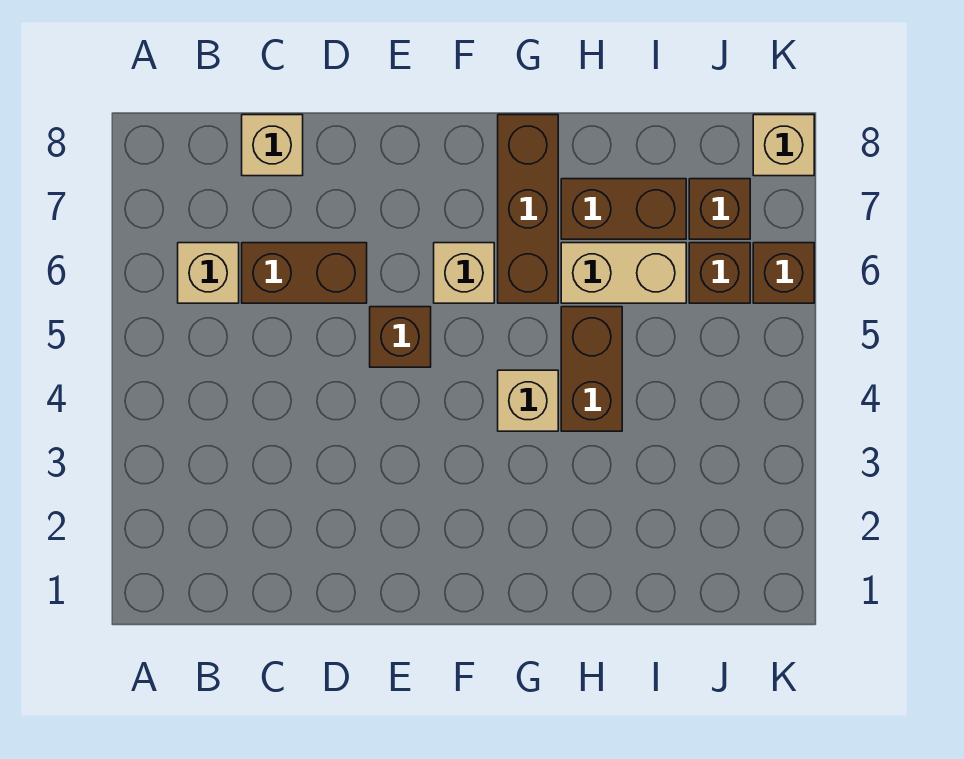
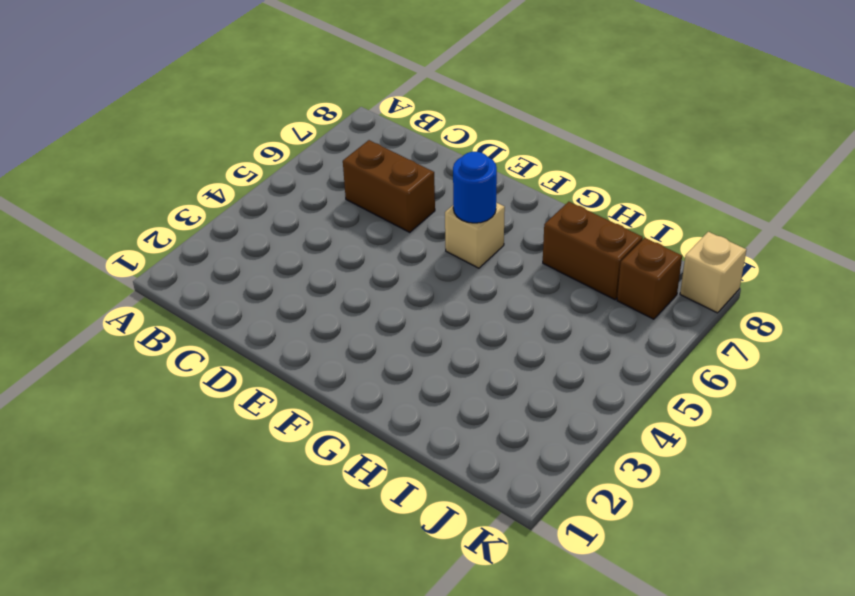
blue round brick F6 level 2 -> none
none -> tan brick B6 level 1
none -> tan brick C8 level 1
none -> brown brick E5 level 1

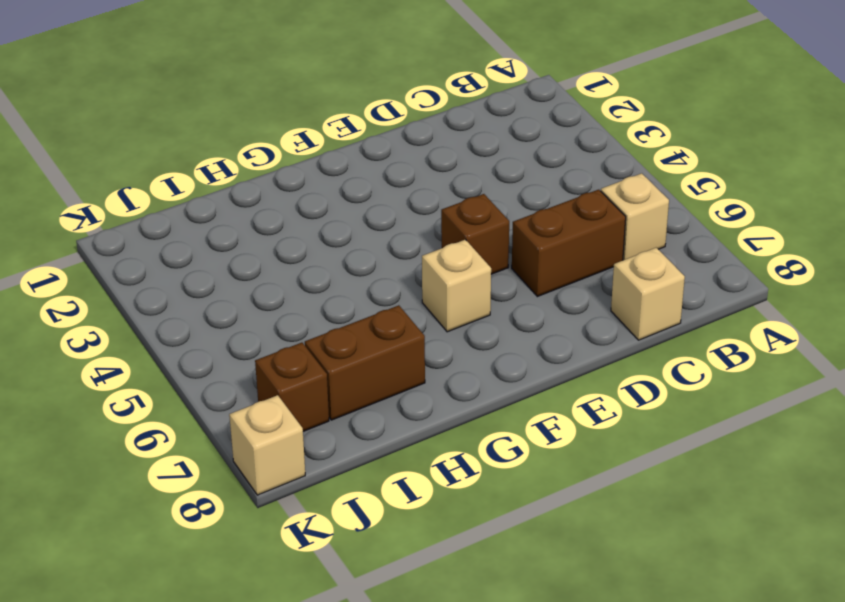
none -> tan brick G4 level 1
none -> brown brick G6:G8 level 1
none -> brown brick H4:H5 level 1

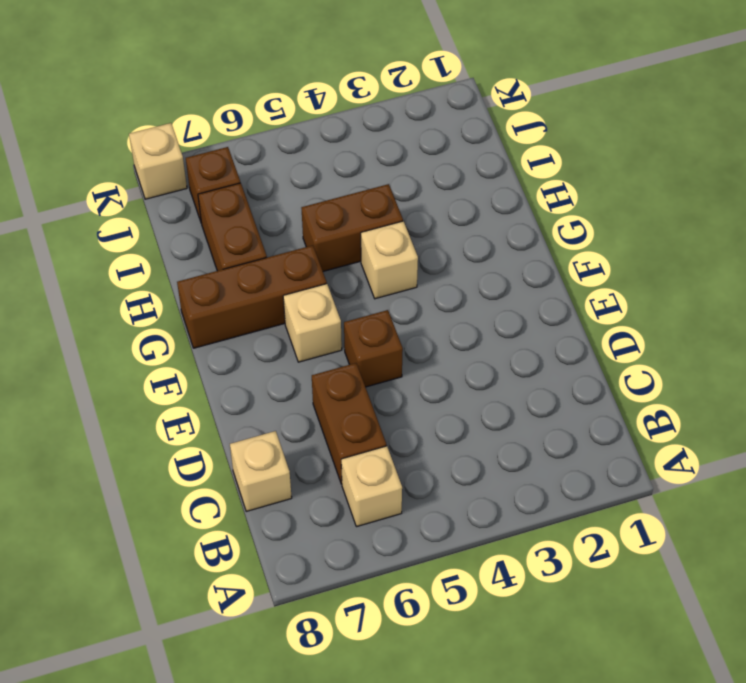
none -> tan brick H6:I6 level 1
none -> brown brick J6 level 1
none -> brown brick K6 level 1

